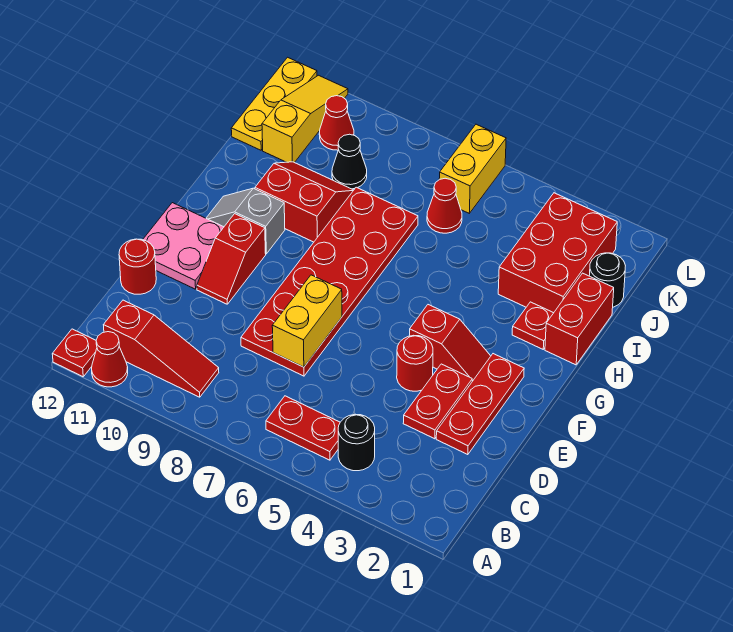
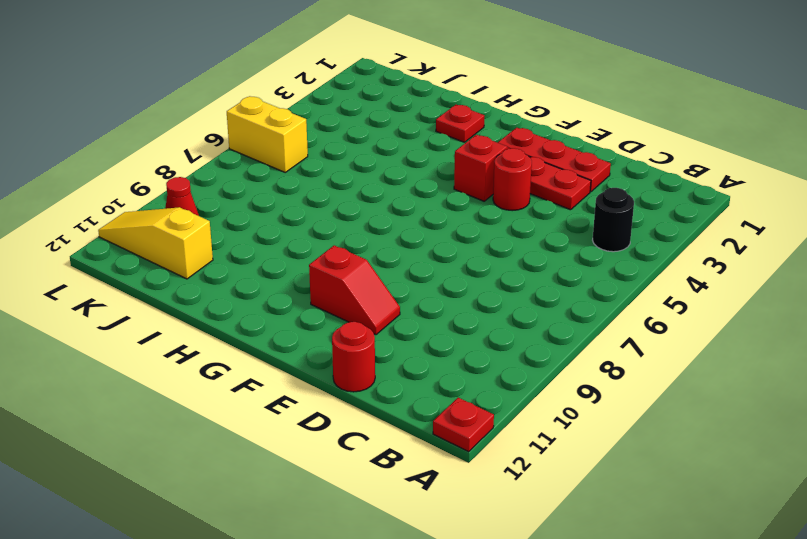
none -> red cone A11 level 1
none -> red plate B5:B6 level 1
none -> red slope B9:B11 level 1 top 11

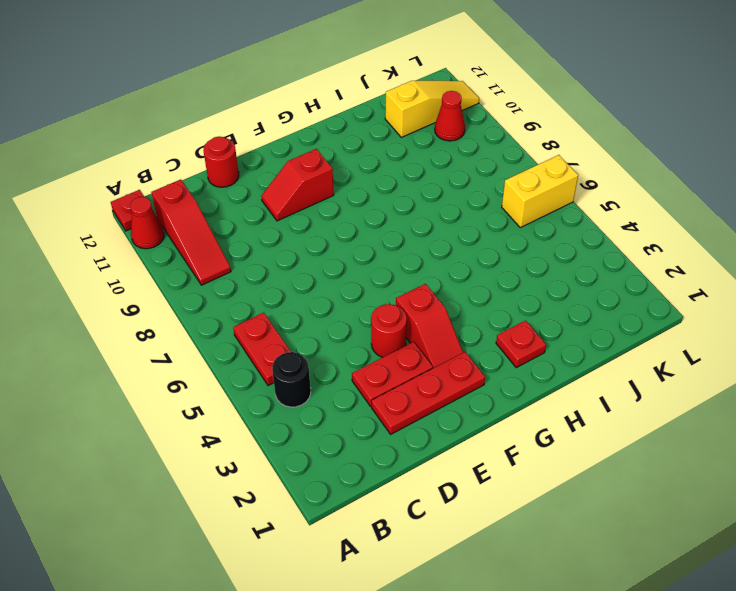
none -> red plate D7:I8 level 1
none -> pink plate E11:F12 level 1
none -> grey slope G10:G11 level 1 top 10

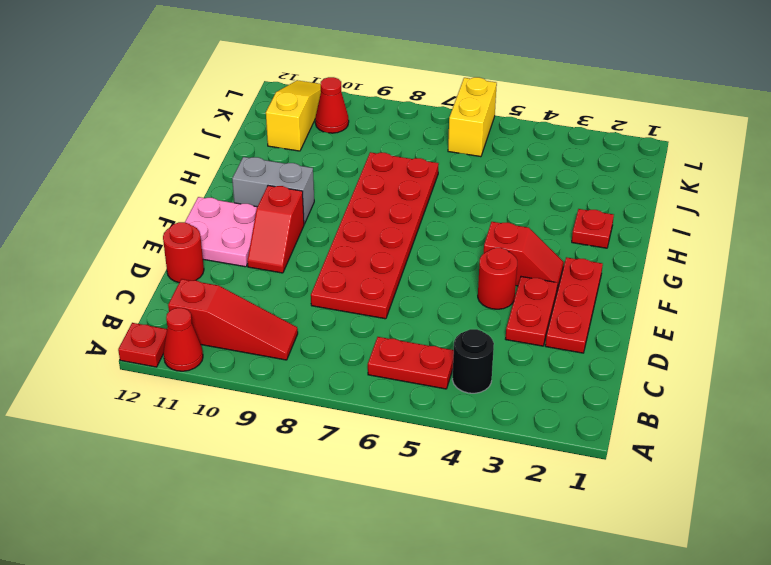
grey brick G10:G11 level 1 -> grey slope G10:G11 level 1 top 10
none -> red brick H1:I1 level 1
none -> red slope H9:I10 level 1 top H
none -> red brick I2:K3 level 1

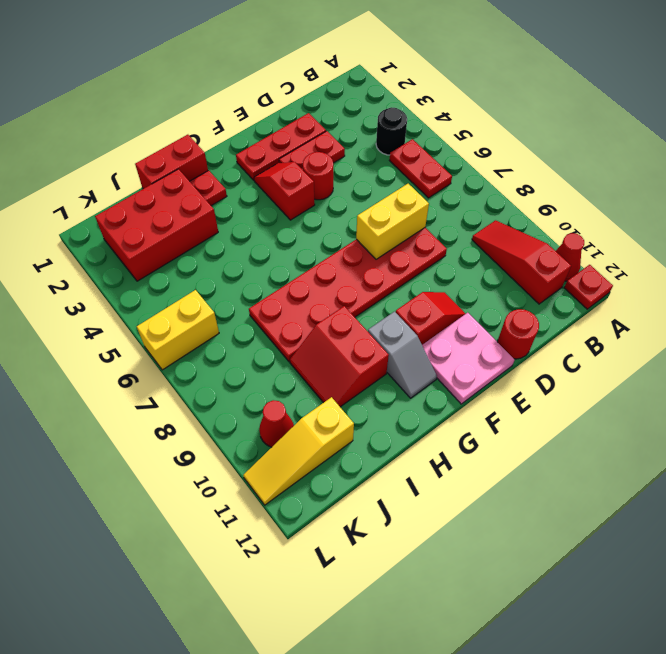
none -> black round brick J1 level 1
none -> red cone J6 level 1
none -> black cone J9 level 1

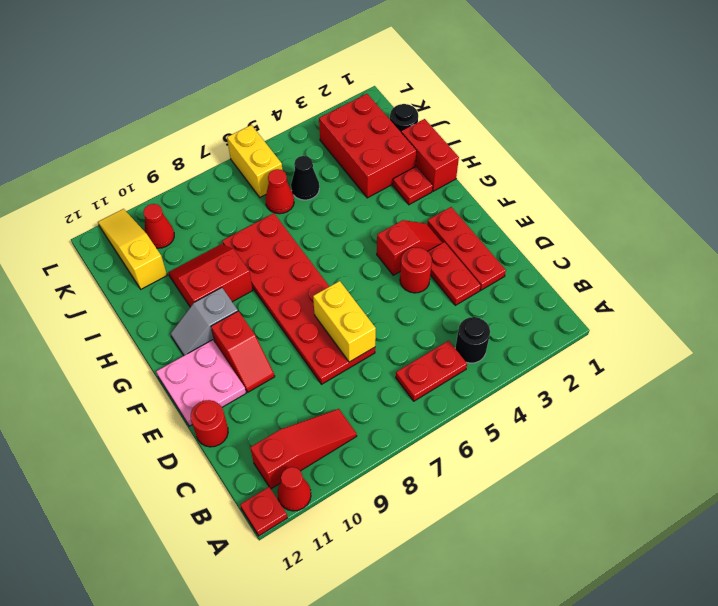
black cone J5 level 1 -> black cone J9 level 1
none -> yellow plate J12:L12 level 1

